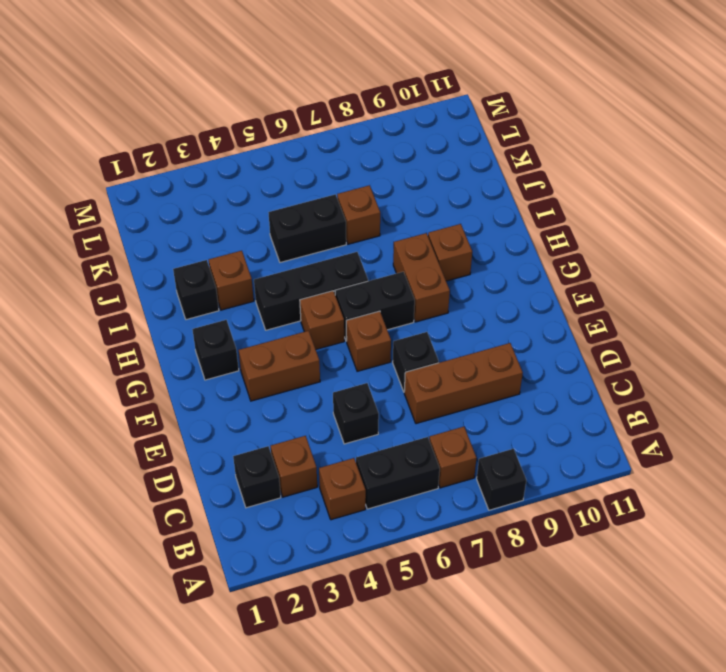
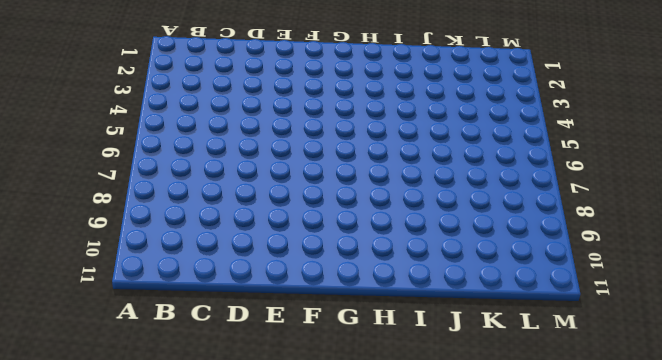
none -> black brick A8 level 1
none -> brown brick B4 level 1
none -> black brick B5:B6 level 1

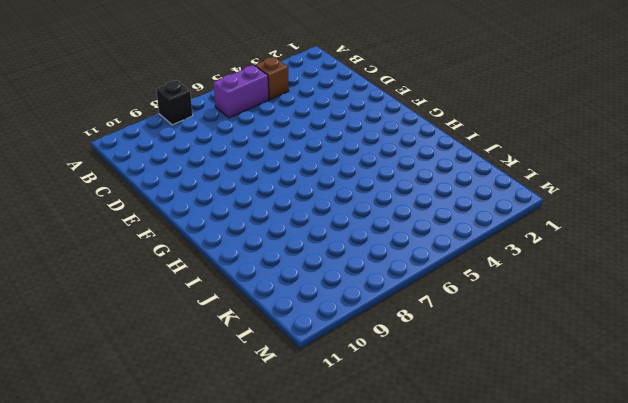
purple brick B5:B6 level 1 -> black brick B5:B6 level 1
none -> brown brick B7 level 1
none -> black brick C2 level 1
none -> brown brick C3 level 1

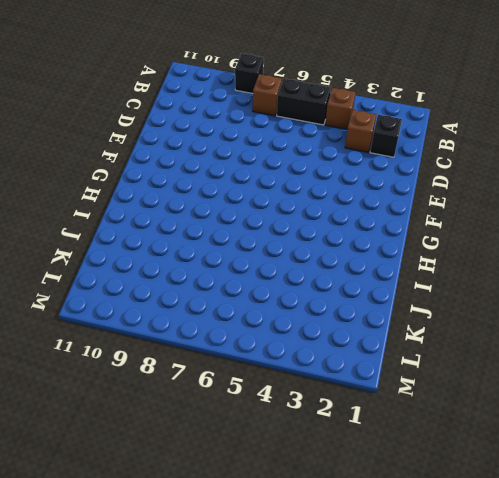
none -> black brick D5 level 1
none -> brown brick D7:D9 level 1
none -> black brick E7 level 1

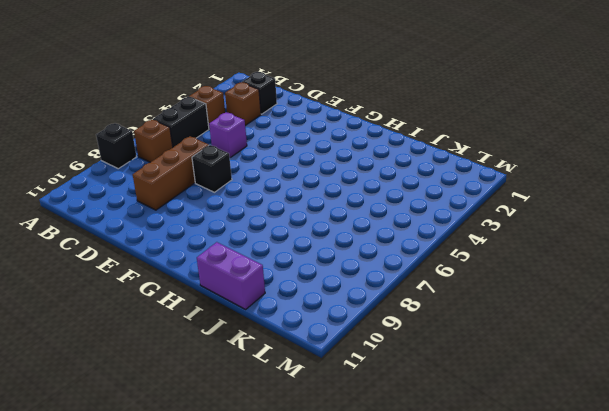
purple brick D5 level 1 -> black brick D5 level 1
purple brick I11:J11 level 1 -> none
none -> brown brick F3:F4 level 1
none -> brown brick F6 level 1
none -> black brick G2 level 1

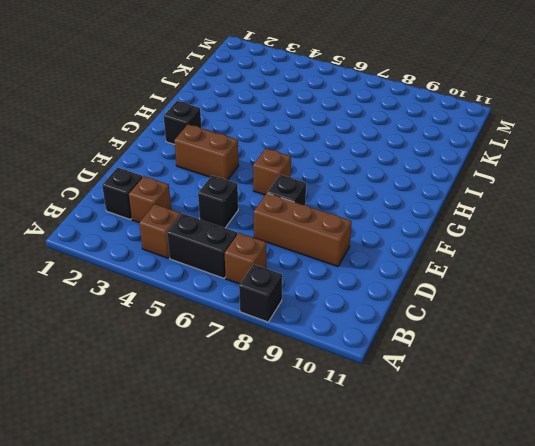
none -> brown brick G5 level 1
none -> black brick G6:G7 level 1
none -> brown brick G8:H8 level 1

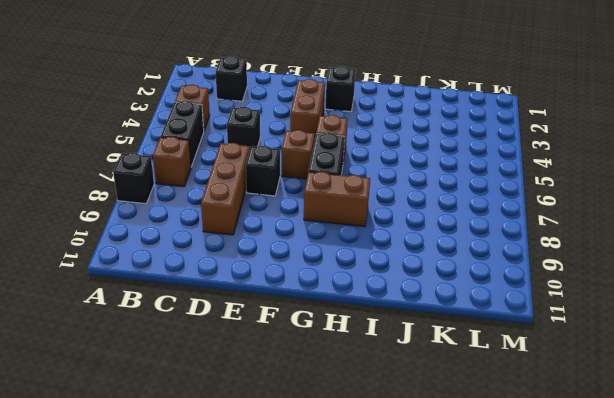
none -> brown brick C3 level 1
none -> black brick H4:H6 level 1
none -> brown brick H9 level 1

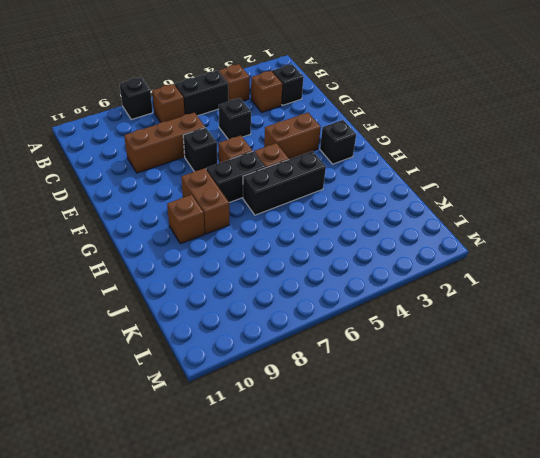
none -> black brick I2 level 1
none -> brown brick I3 level 1
none -> black brick J5:J6 level 1

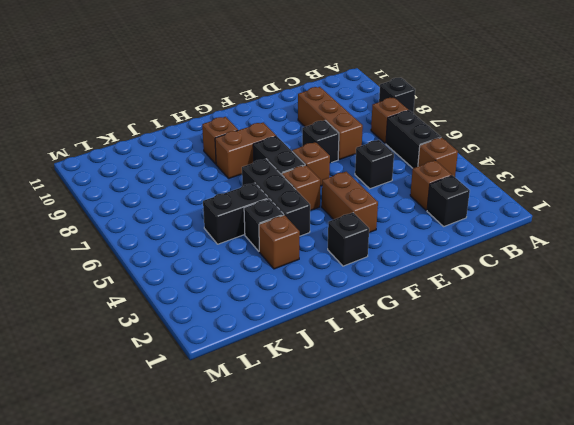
black brick I4 level 1 -> black brick I2 level 1
black brick I5:J5 level 1 -> black brick J5:J6 level 1
none -> brown brick J7 level 1

